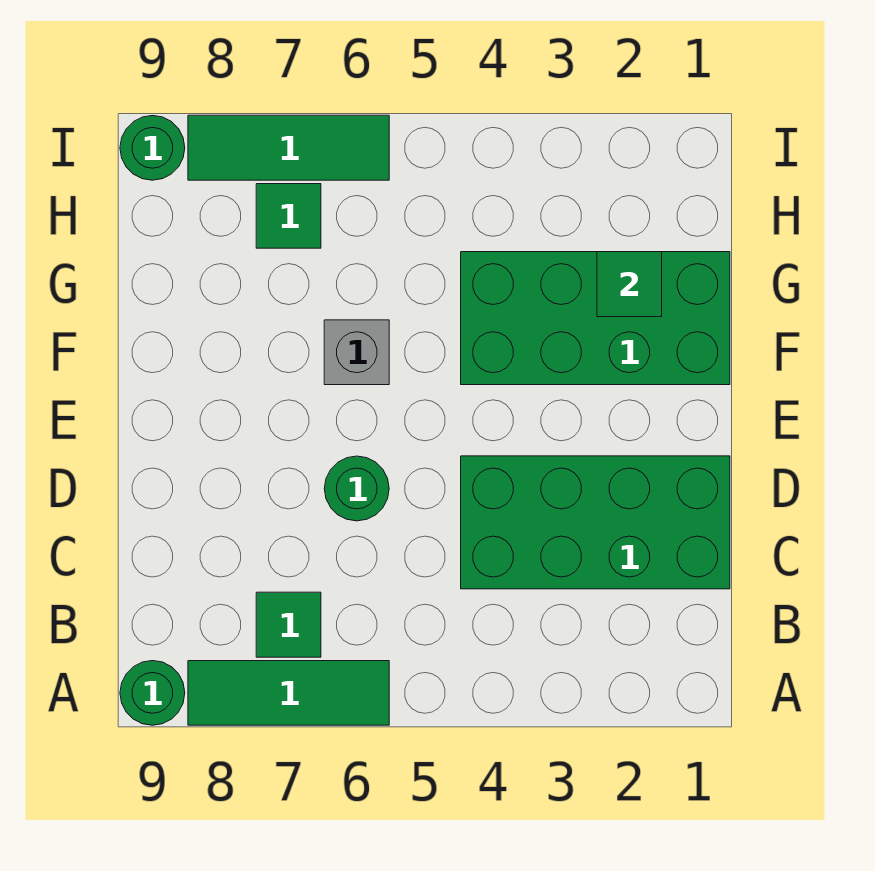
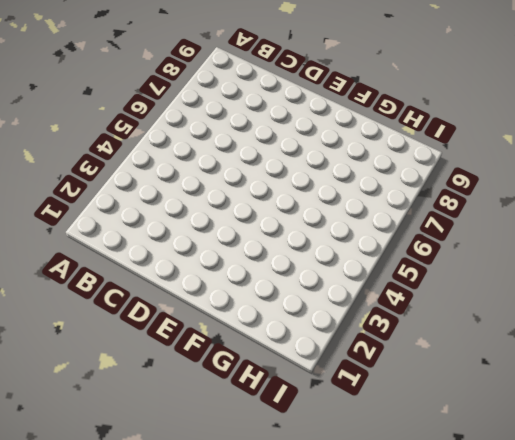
none -> green tile A6:A8 level 1
none -> green round brick A9 level 1

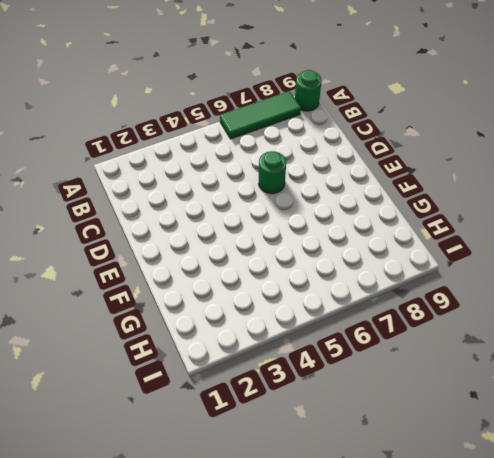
none -> green tile B7 level 1
none -> green brick C1:D4 level 1

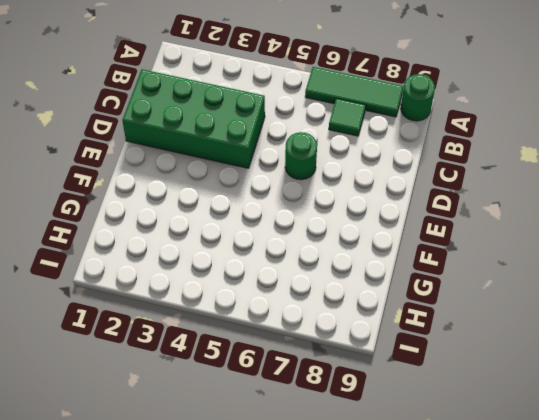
none -> green brick F1:G4 level 1
none -> grey brick F6 level 1

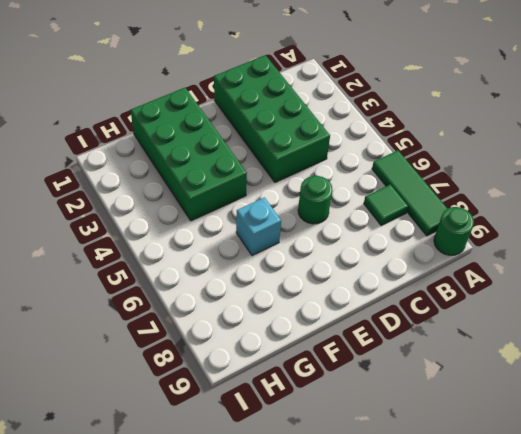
cyan brick F6 level 1 -> grey brick F6 level 1
none -> green tile H7 level 1
none -> green tile I6:I8 level 1

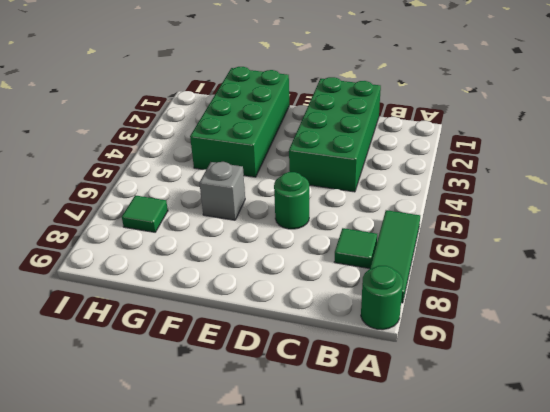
none -> green tile I6:I8 level 1
none -> green round brick I9 level 1

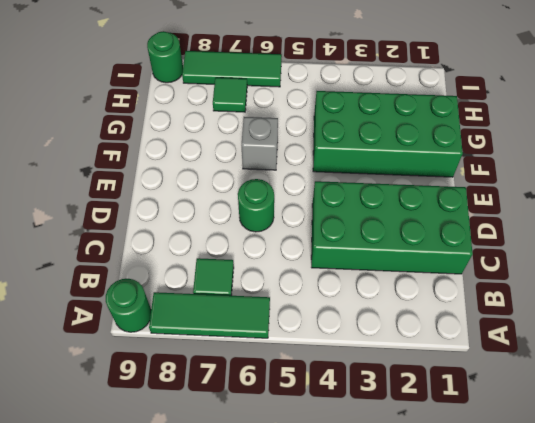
none -> green tile G2 level 2

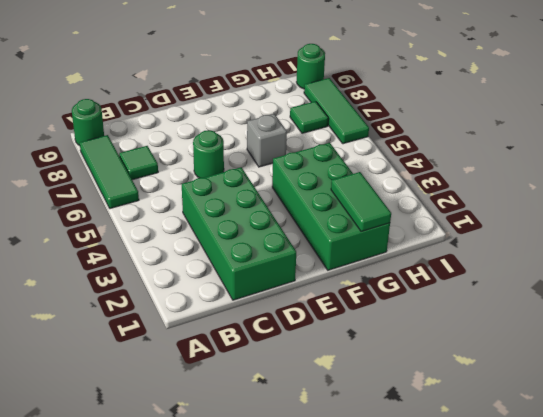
green tile G1:G2 level 2 -> green tile G2 level 2

